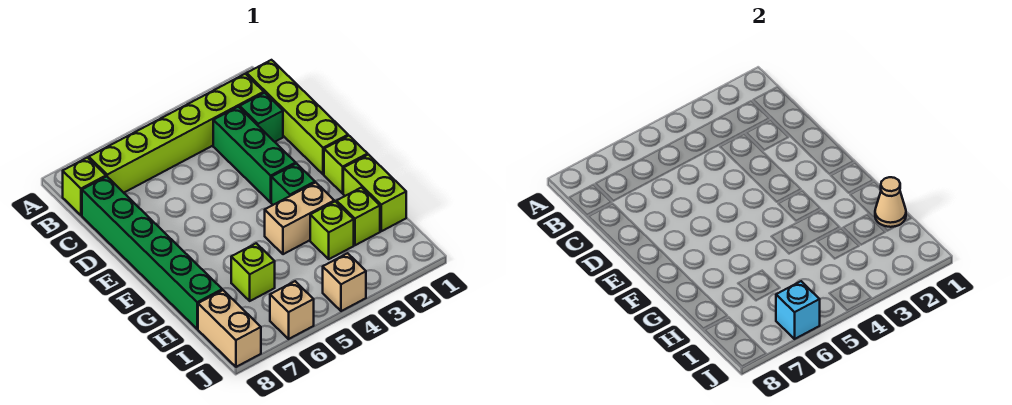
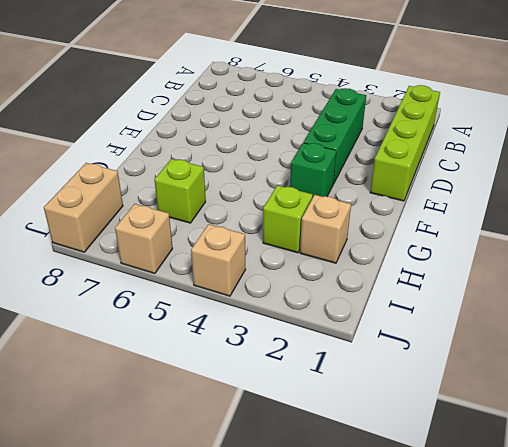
tan brick H2 level 1 -> lime brick H2 level 1
none -> lime brick B2:B7 level 1
none -> lime brick B8 level 1
none -> green brick C2 level 1

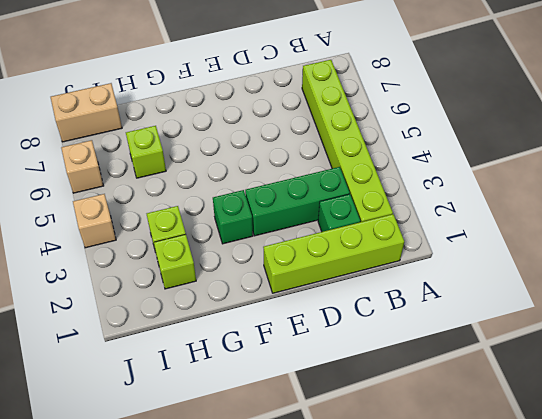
none -> lime brick B8 level 1
none -> green brick C8:H8 level 1
none -> lime brick F1 level 1

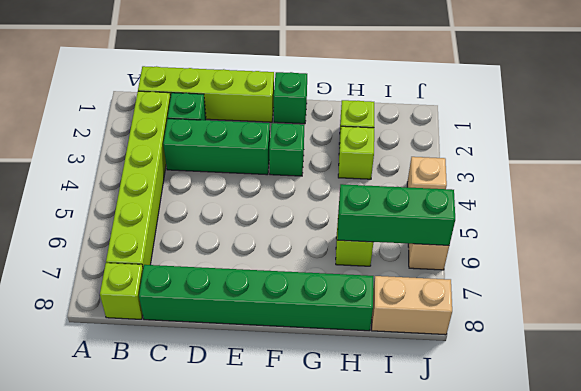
green brick F1 level 1 -> lime brick F1 level 1
green brick H6:J6 level 2 -> cyan brick J6 level 2
none -> lime brick G1:H1 level 1
none -> tan brick G3:G4 level 1
none -> tan cone H1 level 2

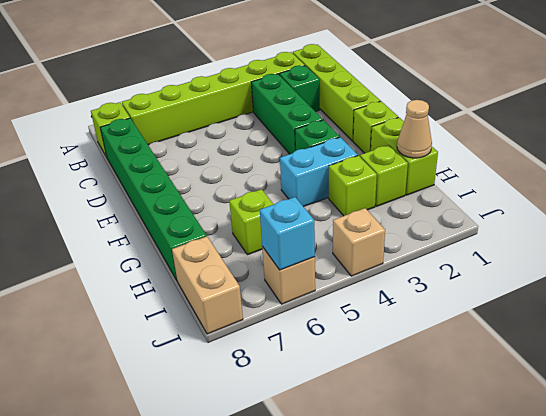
cyan brick G3:G4 level 1 -> tan brick G3:G4 level 1

